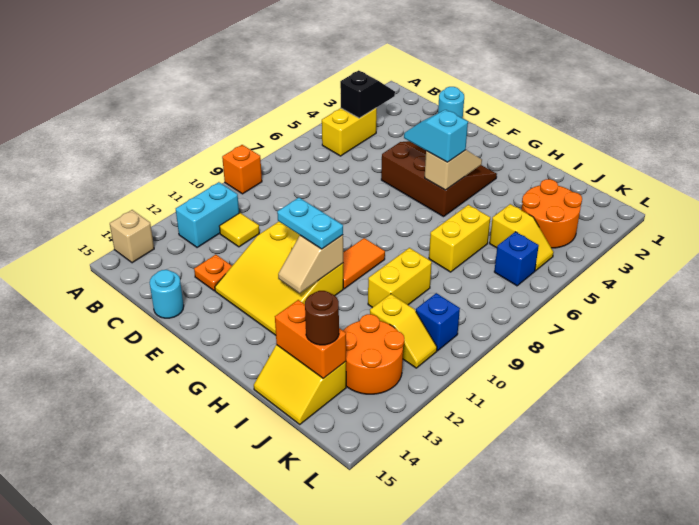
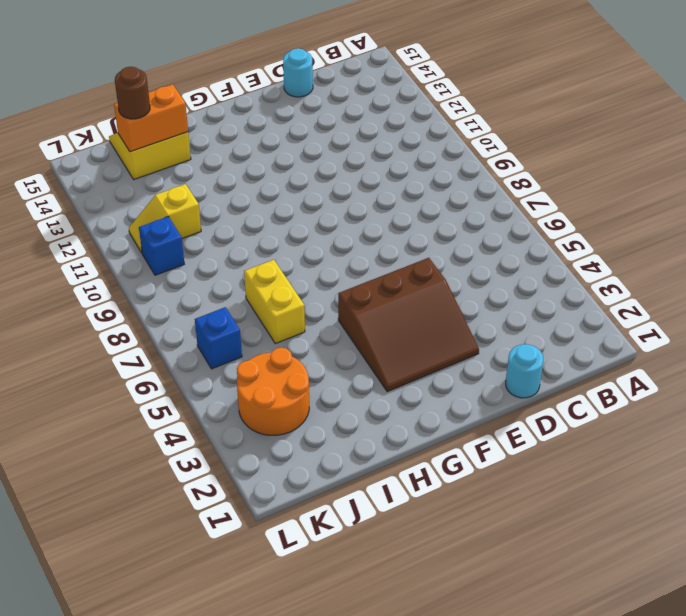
none -> orange brick A9 level 1
none -> tan brick A14 level 1
none -> yellow brick B4:B5 level 1

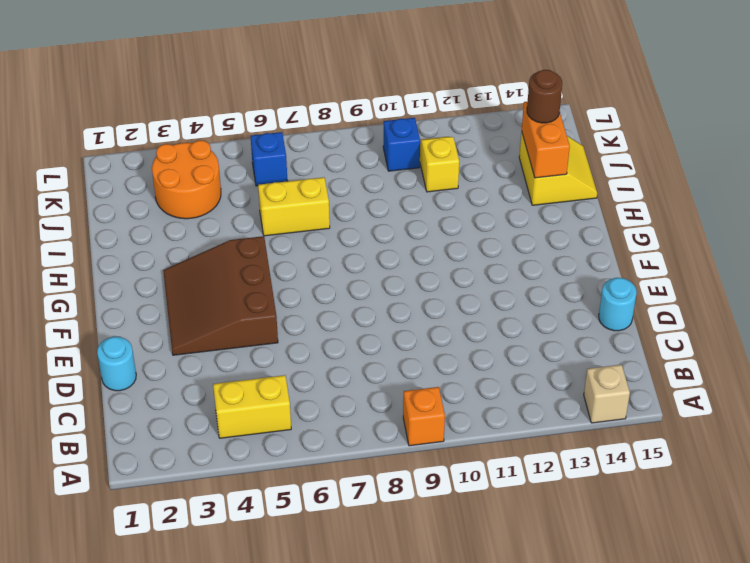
none -> cyan brick B11:B12 level 1
none -> yellow tile C11 level 1
none -> orange plate D13 level 1

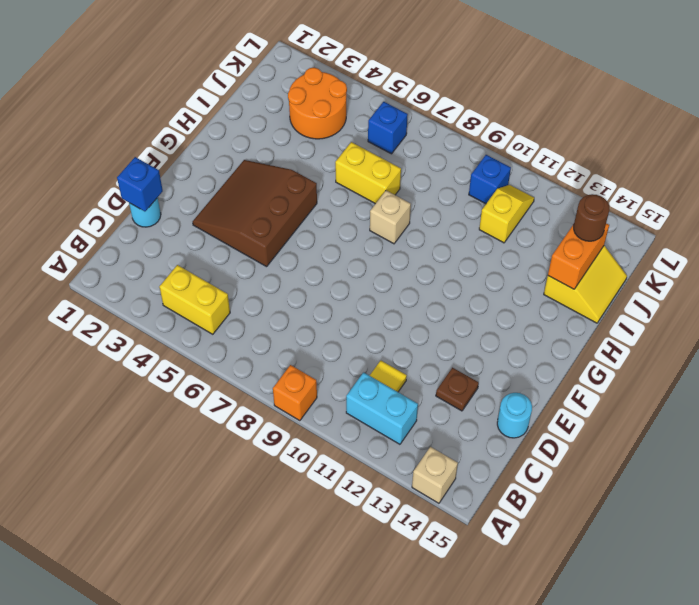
blue brick D1 level 2 -> none
brown plate D13 level 1 -> orange plate D13 level 1
tan brick H8 level 1 -> none
none -> yellow slope E11:G13 level 1 top 11
none -> orange tile G9:G10 level 1
none -> yellow brick I9:I10 level 1

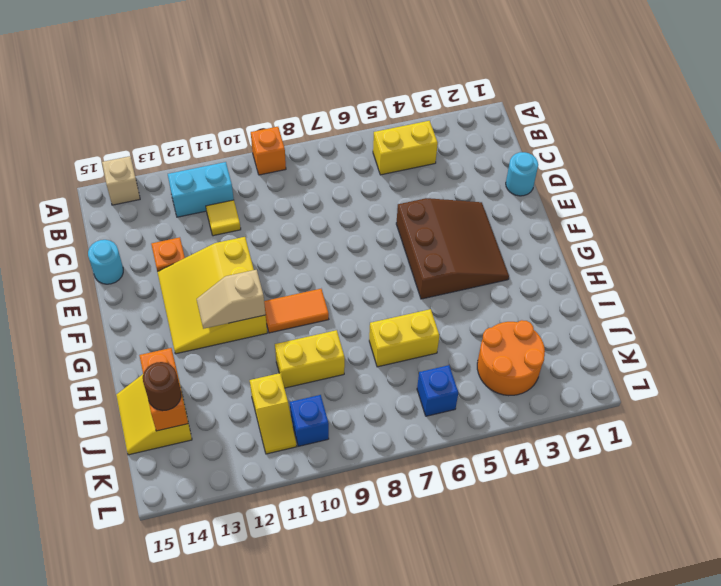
none -> yellow slope J5:K5 level 1 top J
none -> orange round brick J12:K13 level 1
none -> black slope B3:B4 level 2 top 4

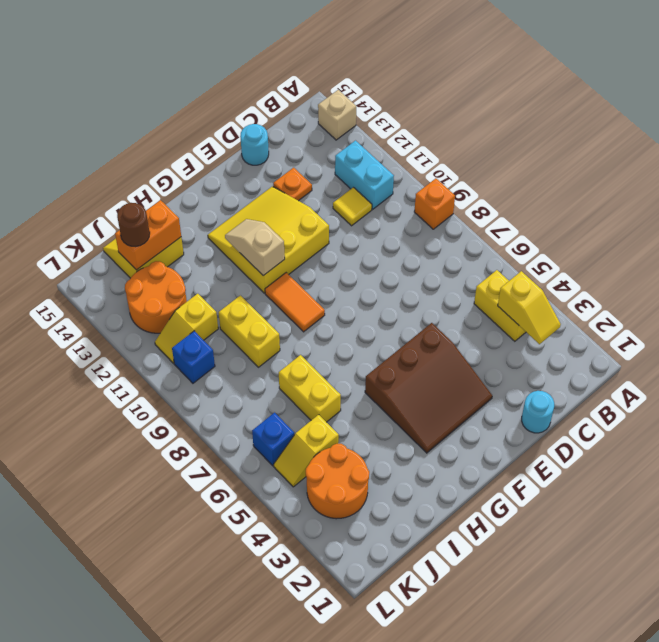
yellow slope B3:B4 level 2 top 4 -> black slope B3:B4 level 2 top 4
none -> tan slope G4:G5 level 2 top 5
none -> cyan slope F5:G5 level 3 top G
none -> cyan plate F11:G11 level 3

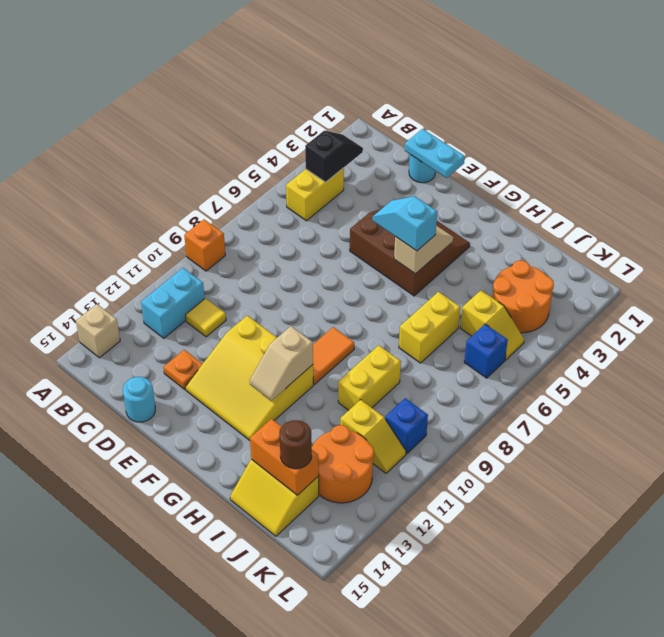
cyan plate D1:E1 level 2 -> cyan plate F11:G11 level 3

